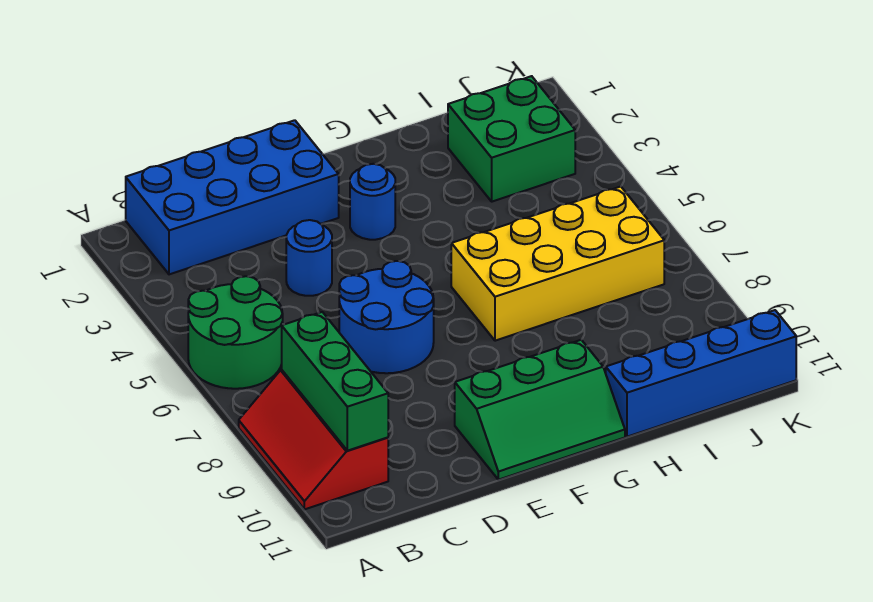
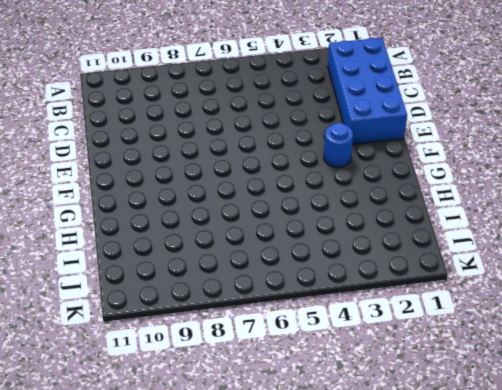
none -> green round brick A5:B6 level 1
none -> red slope A8:B10 level 1 top B

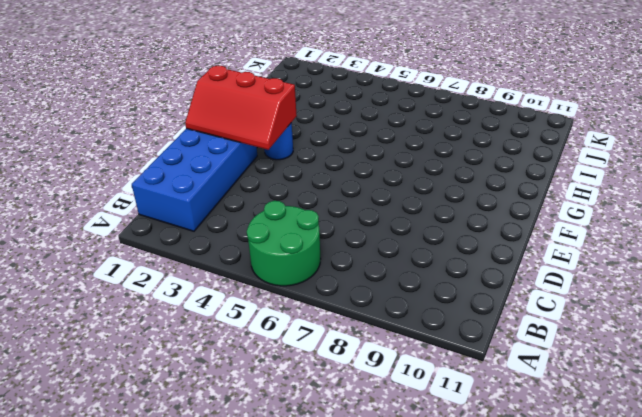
red slope E1:F3 level 2 top F -> red slope A8:B10 level 1 top B
none -> blue round brick D4 level 1
none -> blue round brick D6:E7 level 1

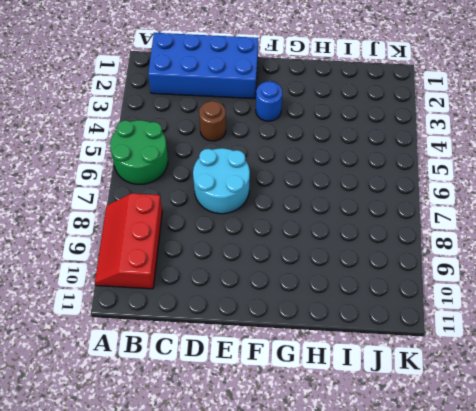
brown round brick D4 level 1 -> blue round brick D4 level 1
cyan round brick D6:E7 level 1 -> blue round brick D6:E7 level 1
none -> green slope E10:G11 level 1 top 10
none -> yellow brick G6:J7 level 1

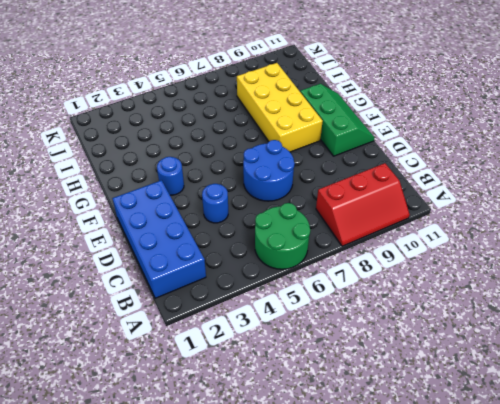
yellow brick F8:I9 level 1 -> yellow brick G6:J7 level 1
none -> blue brick H11:K11 level 1
none -> green brick I2:J3 level 1

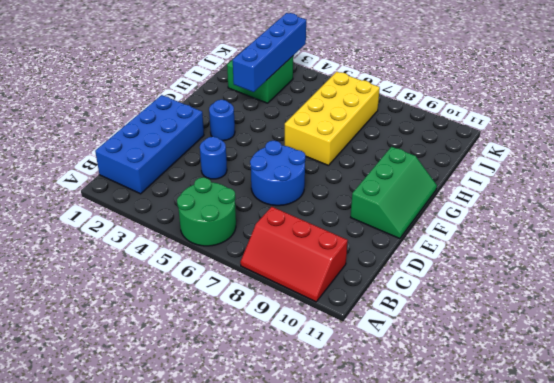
blue brick H3:K3 level 2 -> blue brick H11:K11 level 1
none -> green brick B8:B10 level 2

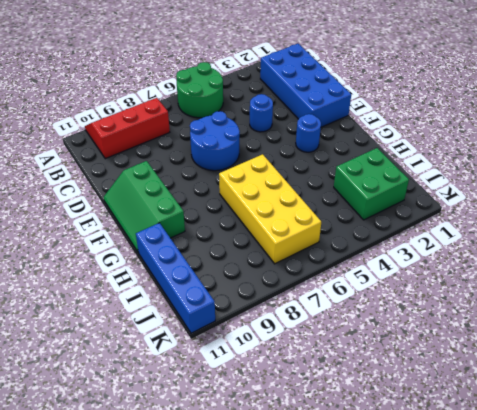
none -> green brick B8:B10 level 2

